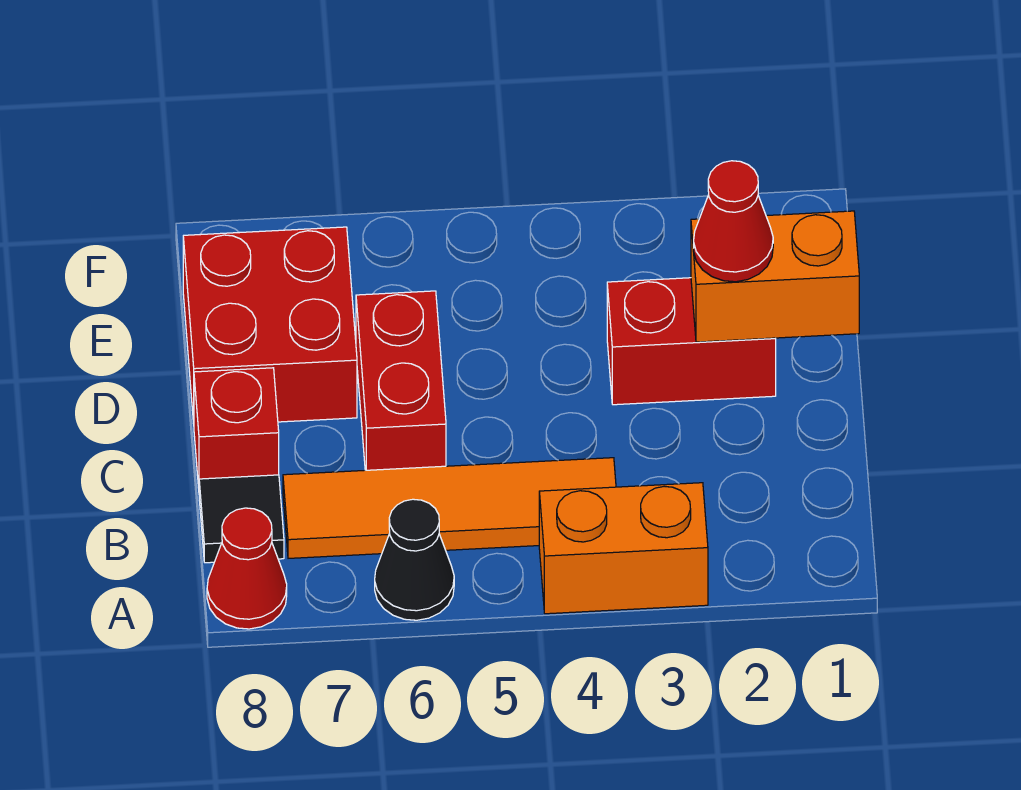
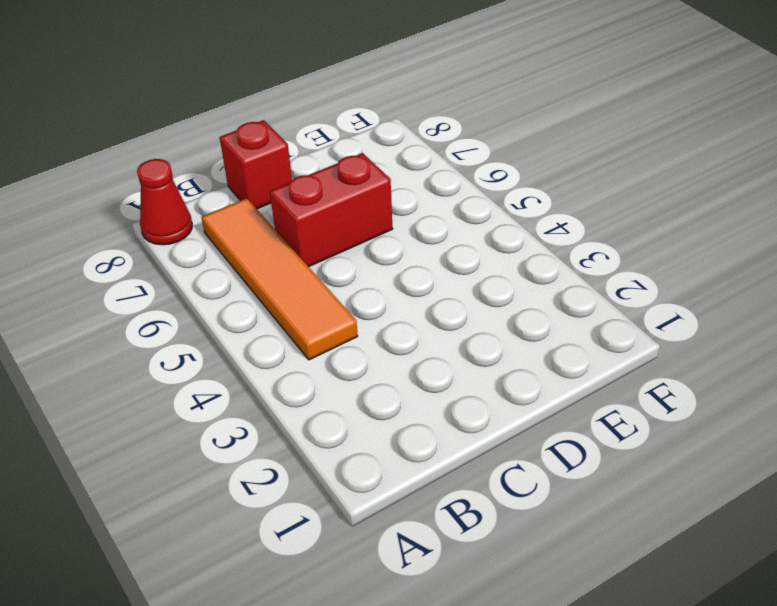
none -> orange brick A3:A4 level 1
none -> black cone A6 level 1

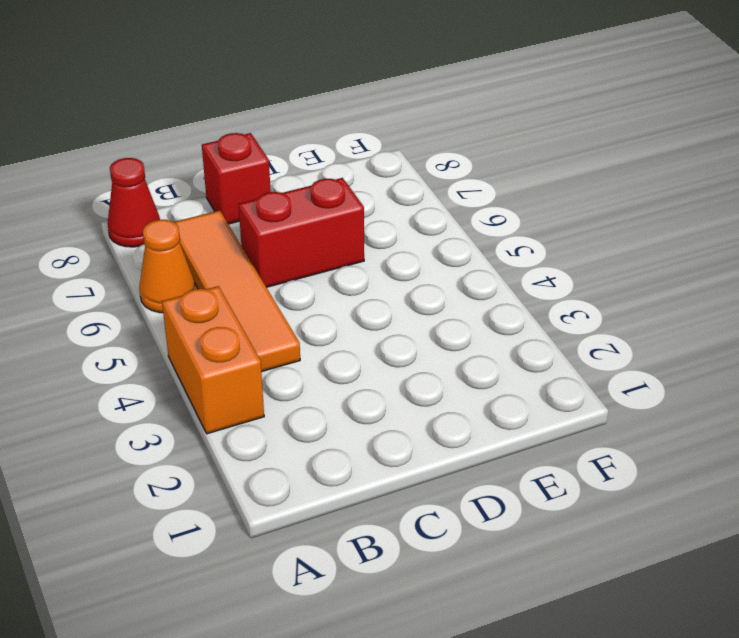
orange cone A6 level 1 -> black cone A6 level 1
none -> black tile B8 level 1
none -> red brick D2:D3 level 1

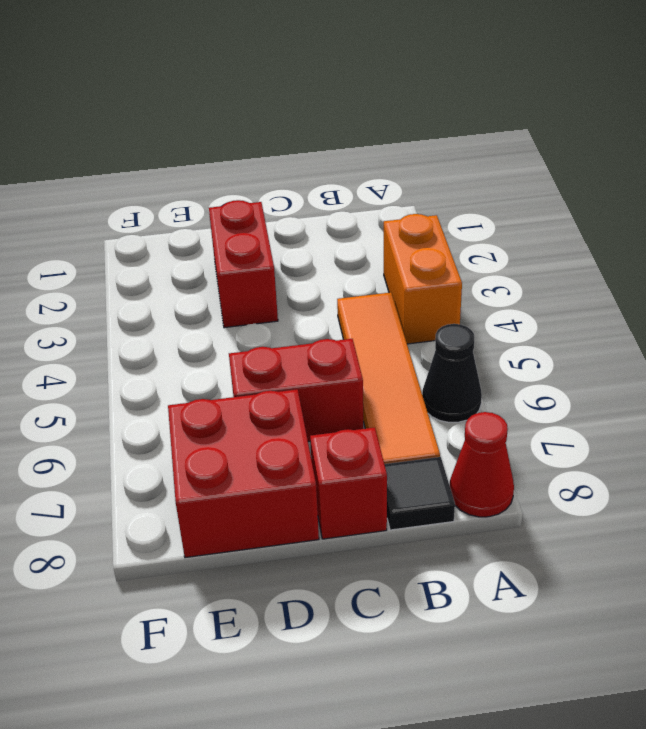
none -> orange brick D1:D2 level 2
none -> red cone D2 level 3

